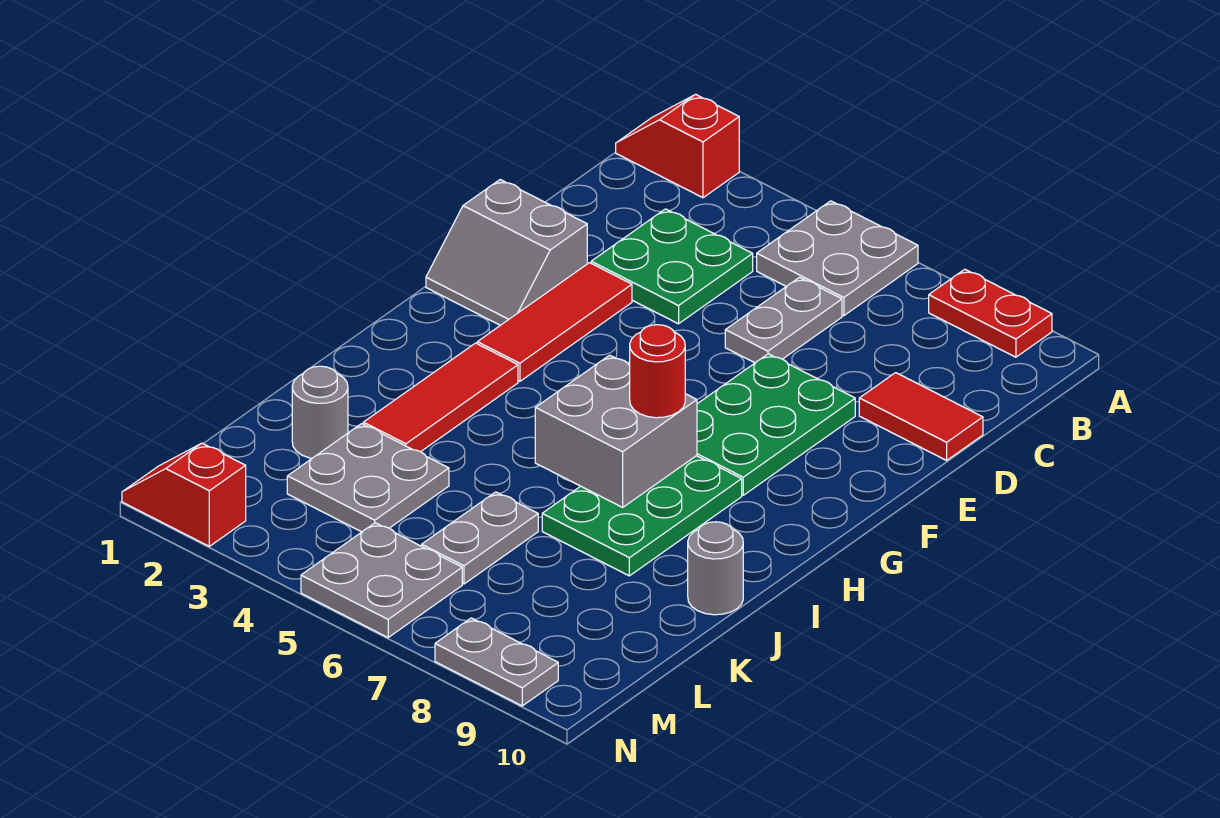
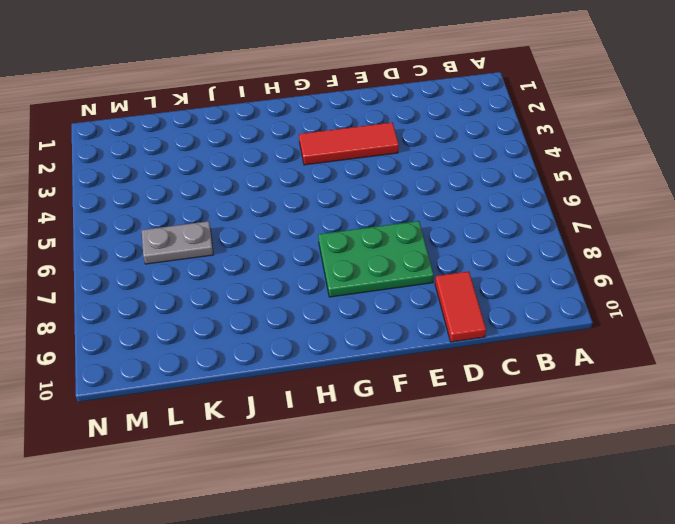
none -> red slope A1:A2 level 1 top 2
none -> grey plate A5:B6 level 1
none -> red plate A8:A9 level 1

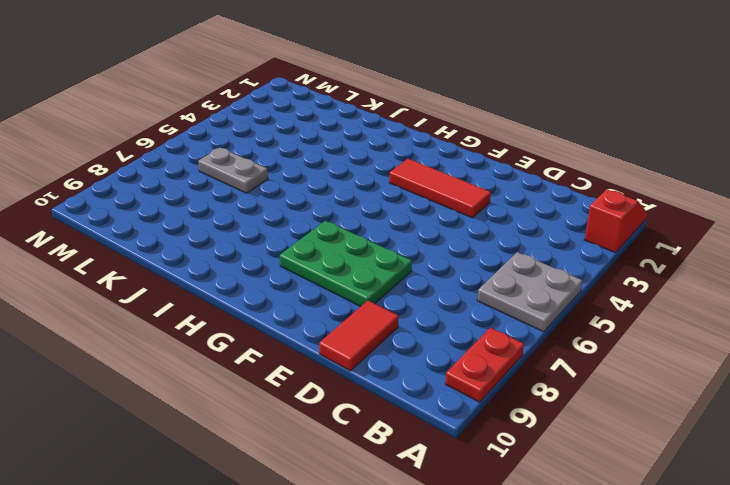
none -> green plate C3:D4 level 1
none -> grey plate C6:D6 level 1
none -> grey slope E1:F2 level 1 top E

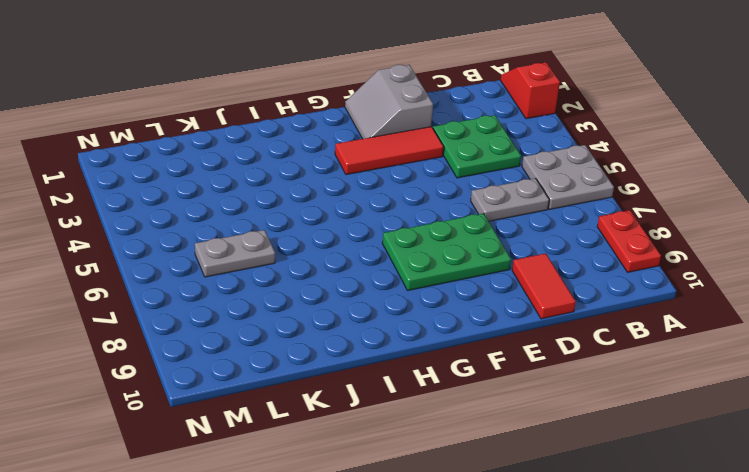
none -> red tile H3:J3 level 1
none -> green plate H7:J8 level 1
none -> grey round brick J10 level 1

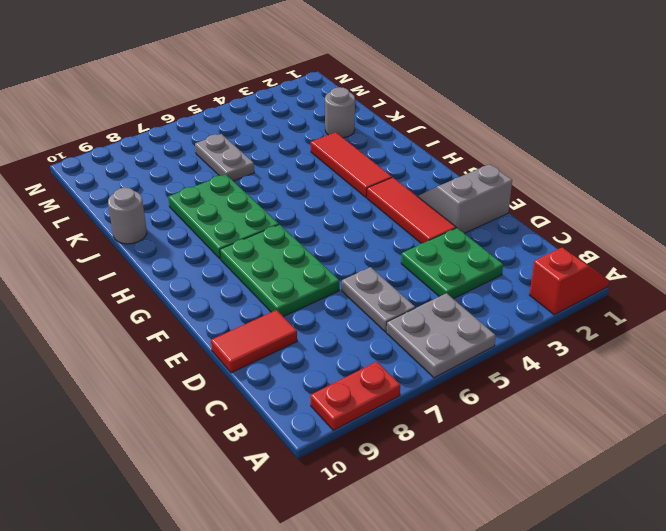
none -> grey plate K3:L4 level 1
none -> grey plate M5:N6 level 1
none -> red slope N1:N2 level 1 top 2

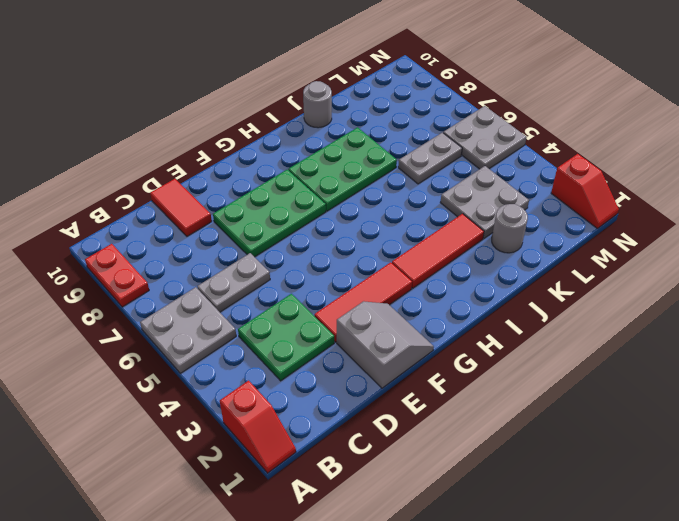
none -> grey plate N8:N9 level 1
none -> grey brick H6:I7 level 2
none -> red round brick H7 level 3

